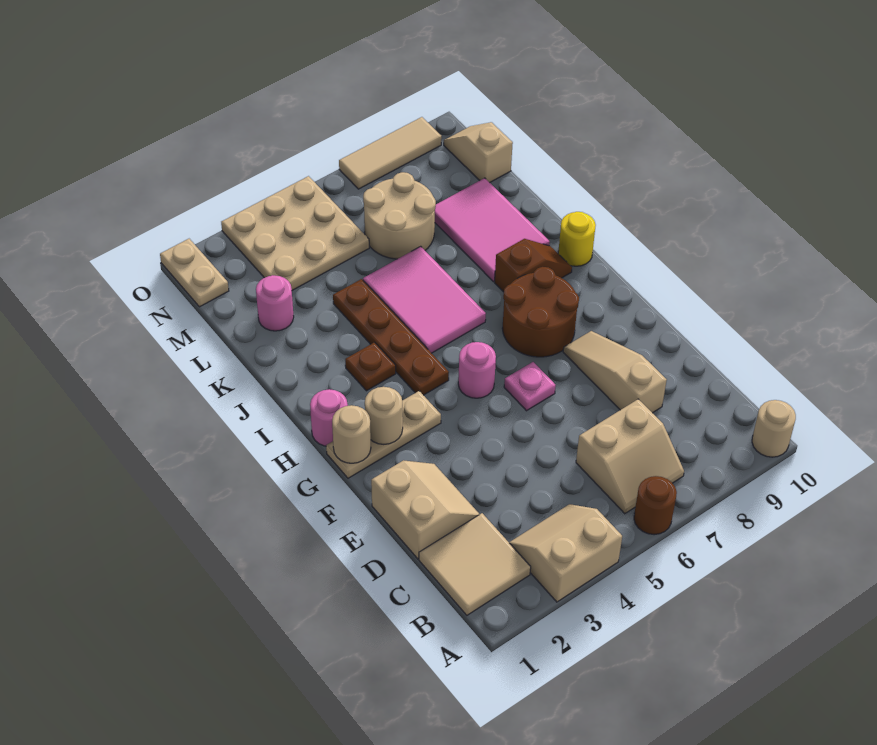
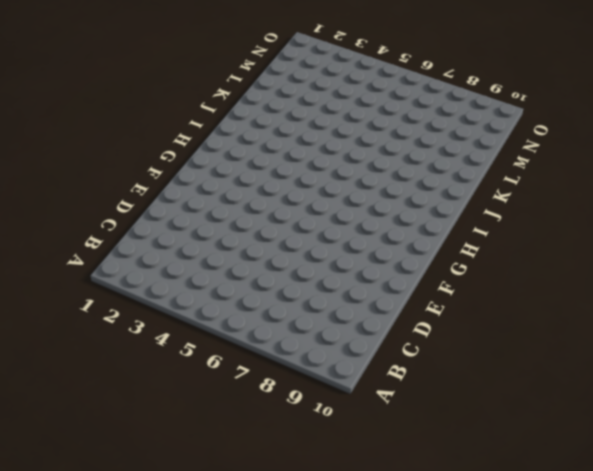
none -> tan slope A3:B4 level 1 top A
none -> brown round brick A6 level 1
none -> tan round brick A10 level 1

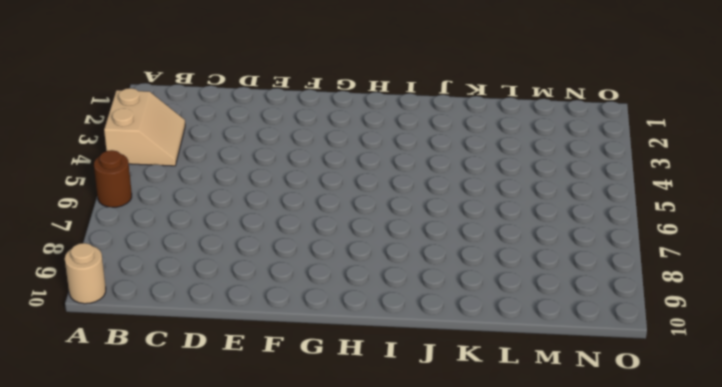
none -> tan tile B1:C2 level 1
none -> tan slope B6:C7 level 1 top C
none -> tan slope D1:E2 level 1 top 1

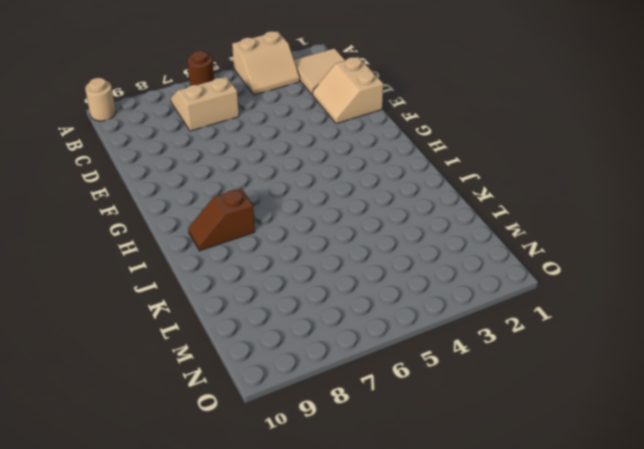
none -> tan slope D8:F8 level 1 top D
none -> pink plate F6 level 1
none -> tan plate G1:G3 level 1

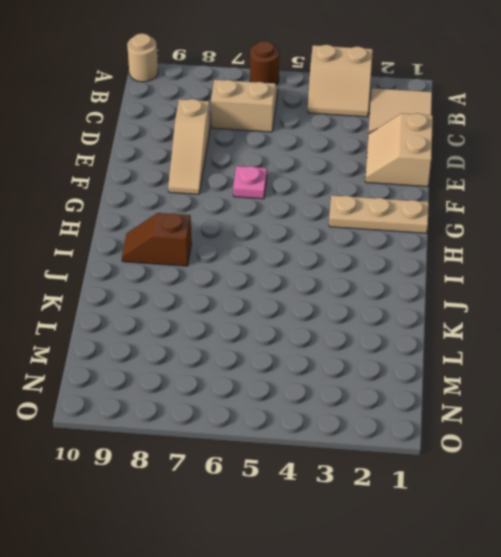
none -> pink round brick G5 level 1
none -> brown round brick G7:H8 level 1
none -> pink round brick H1 level 1

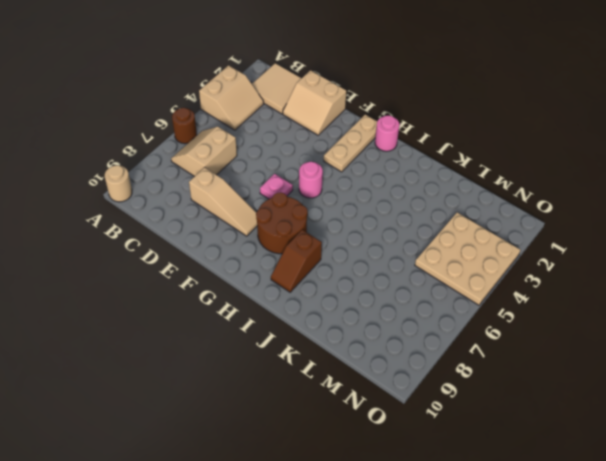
none -> brown plate H4:K4 level 1
none -> brown plate I3 level 1
none -> pink tile I5:K6 level 1

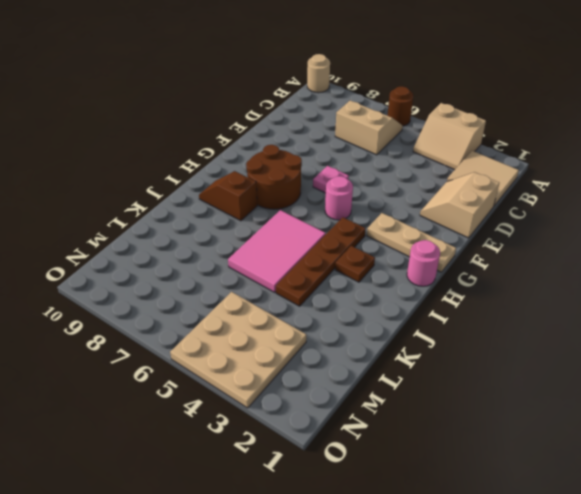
none -> tan slope D8:F8 level 1 top D
none -> yellow round brick I10 level 1
none -> pink tile J8:L9 level 1

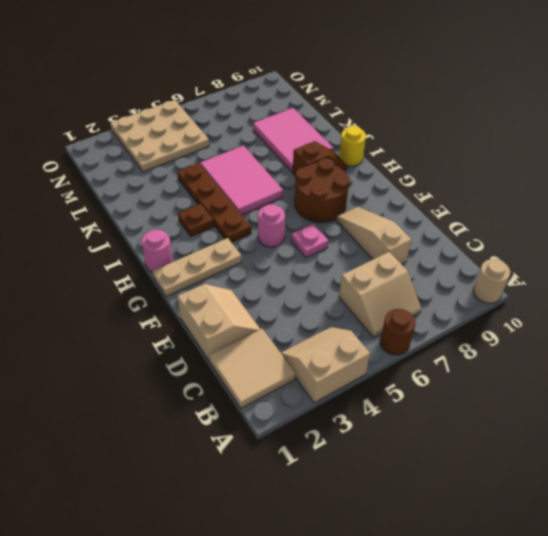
none -> pink round brick L2 level 1
none -> tan round brick L6:M7 level 1
none -> tan slope M10:N10 level 1 top M

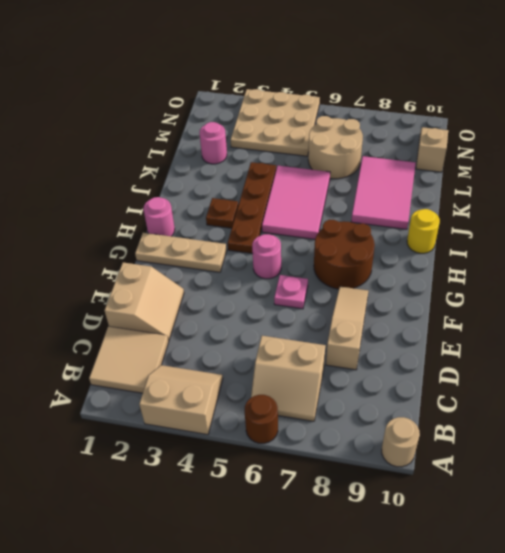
none -> brown slope I8:I9 level 1 top 8
none -> tan plate N1:O1 level 1
none -> tan tile O7:O9 level 1

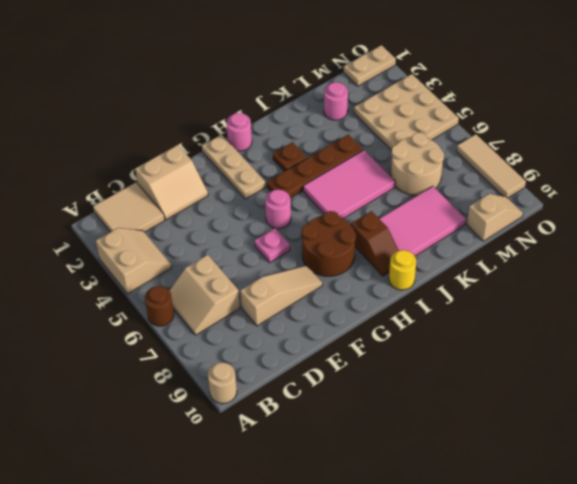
none -> tan round brick G1 level 2
none -> tan round brick G2 level 2

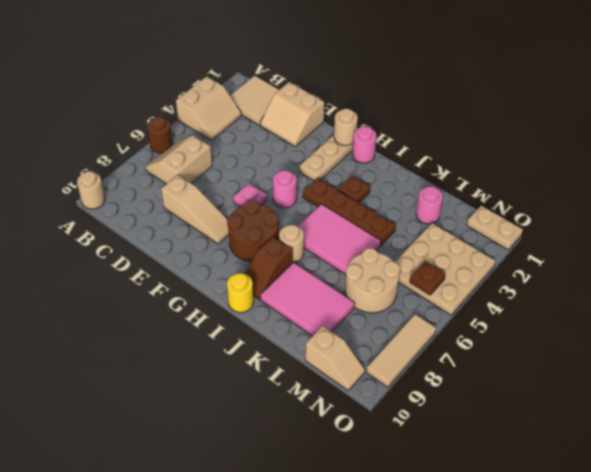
tan round brick I7 level 1 -> tan round brick G2 level 2
brown plate N5 level 2 -> none

